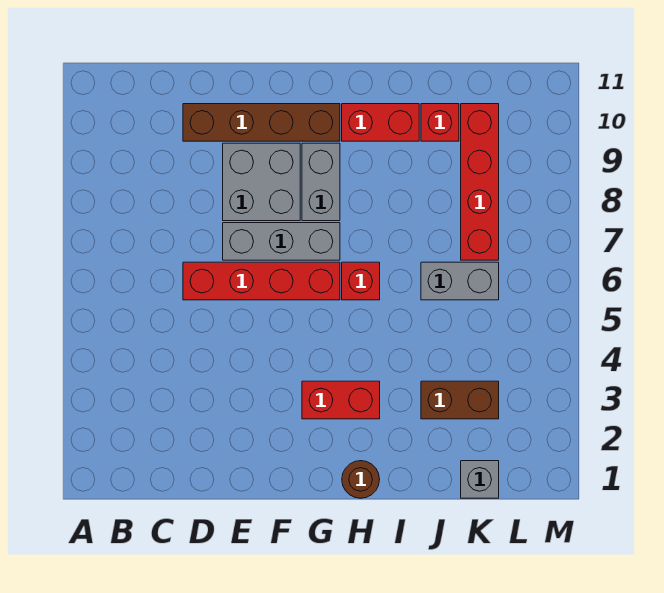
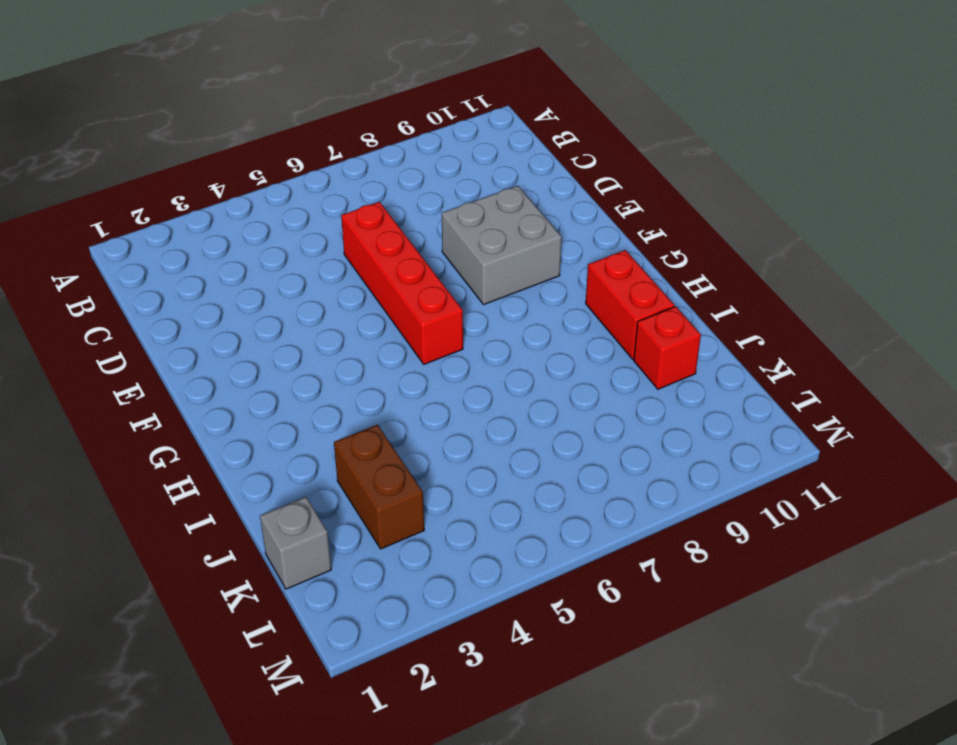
none -> brown brick D10:G10 level 1
none -> grey brick E7:G7 level 1
none -> red brick G3:H3 level 1

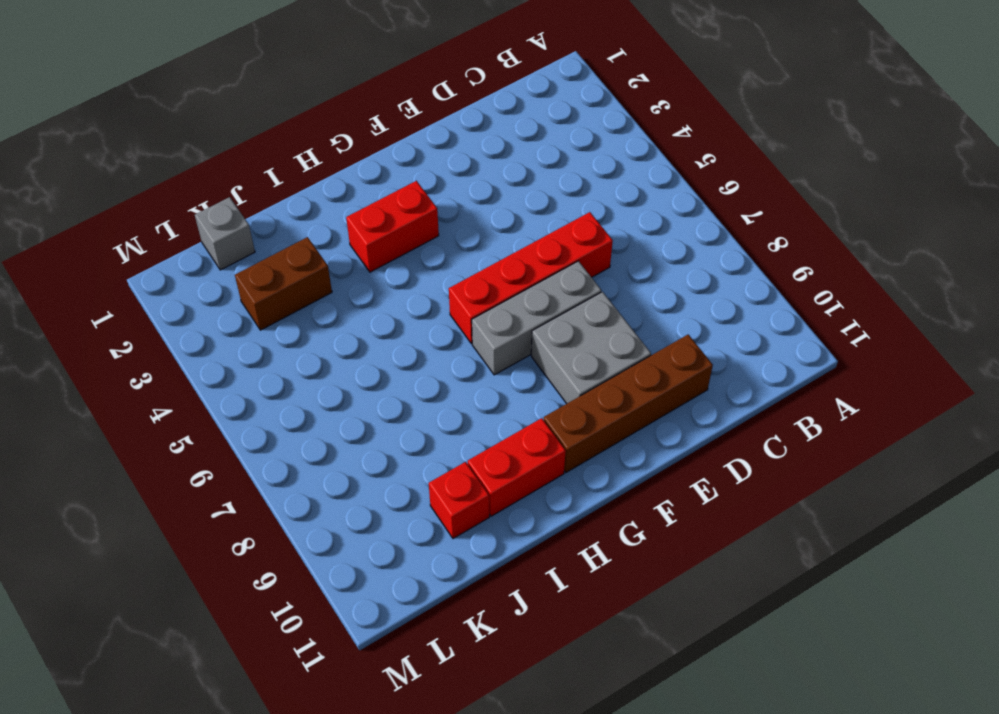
none -> grey brick G8:G9 level 1
none -> brown round brick H1 level 1
none -> red brick H6 level 1

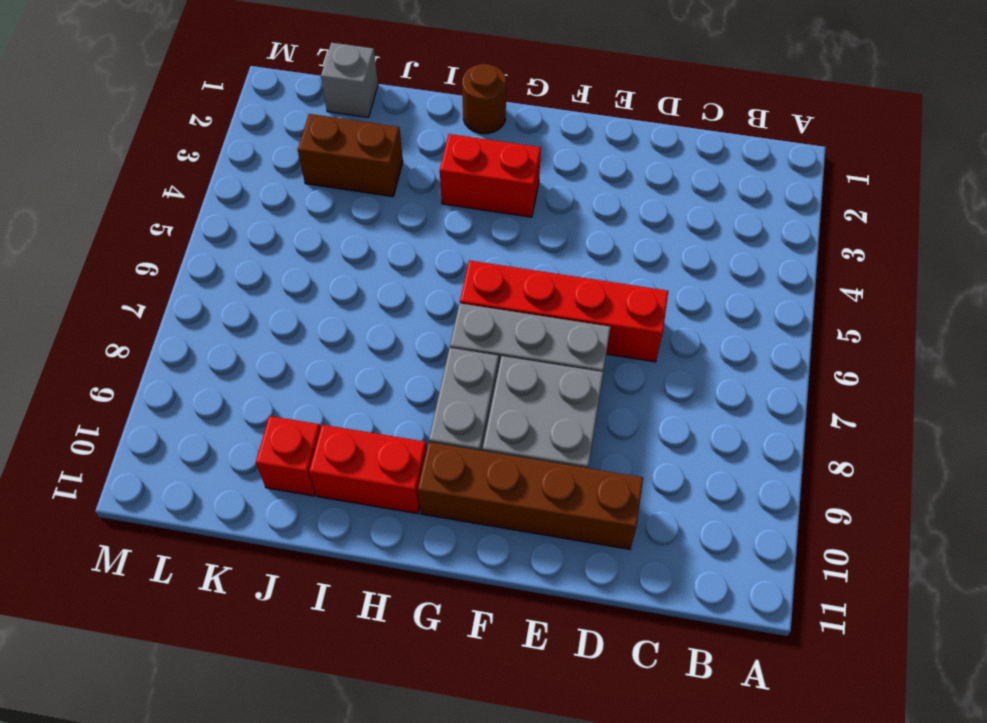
none -> red brick H6 level 1
none -> grey brick J6:K6 level 1
none -> red brick K7:K10 level 1

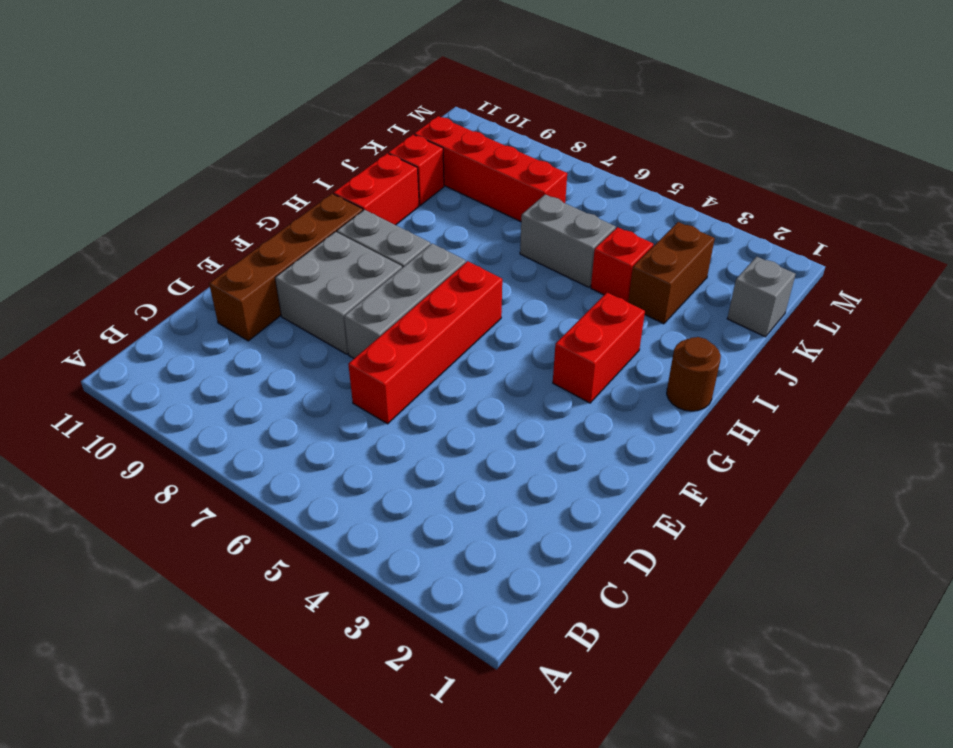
red brick J4 level 1 -> red brick H6 level 1
grey brick J5:J6 level 1 -> grey brick J6:K6 level 1

